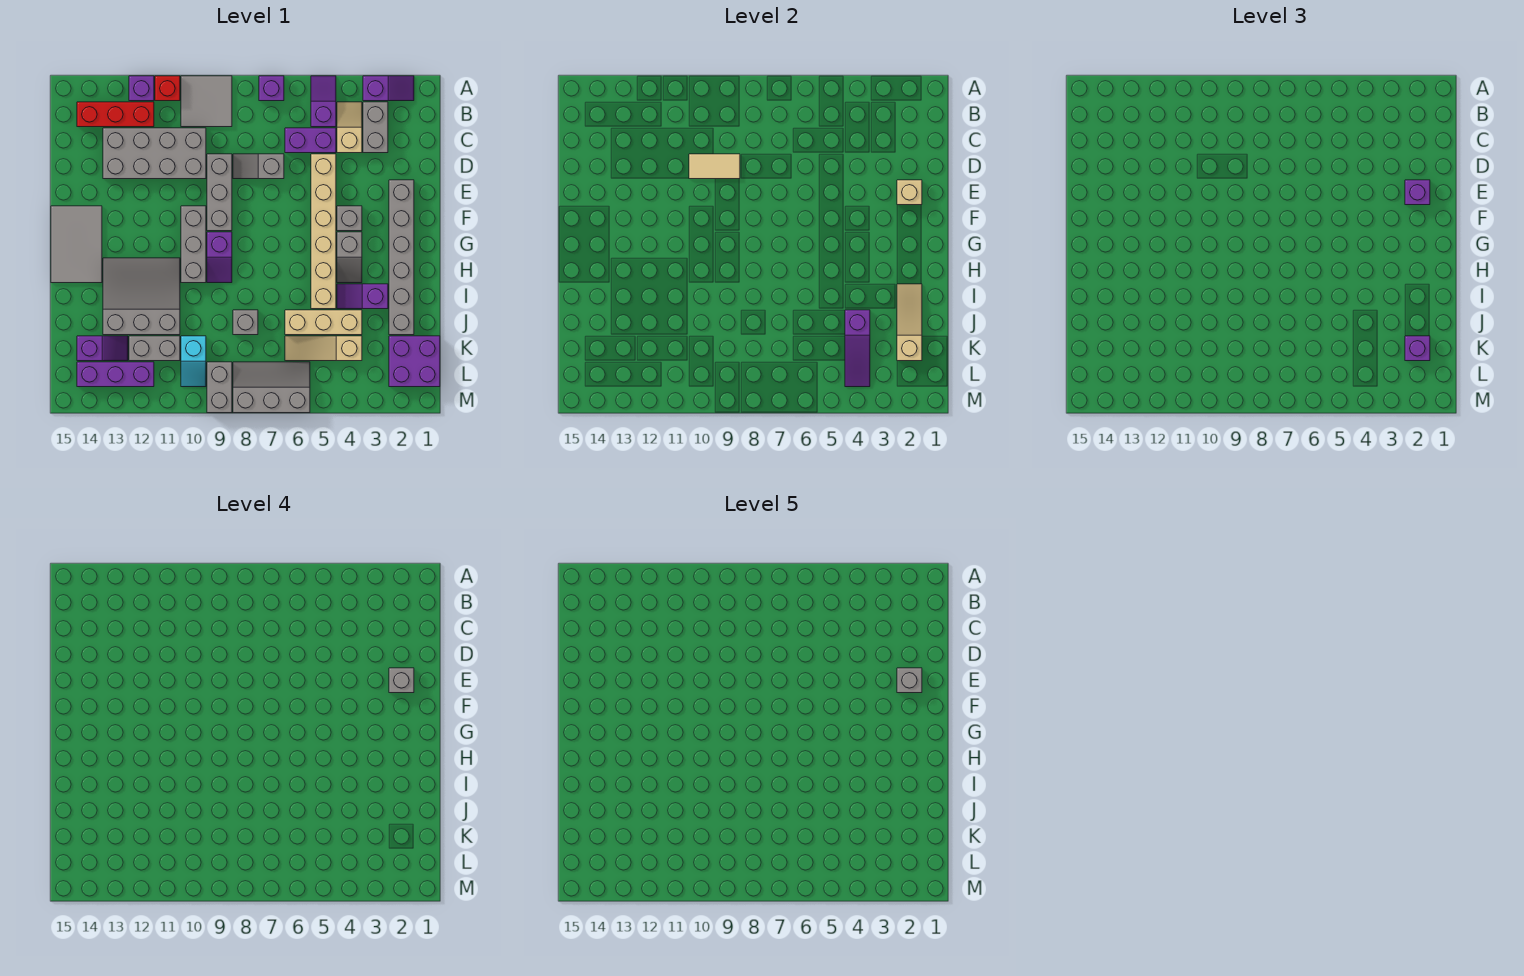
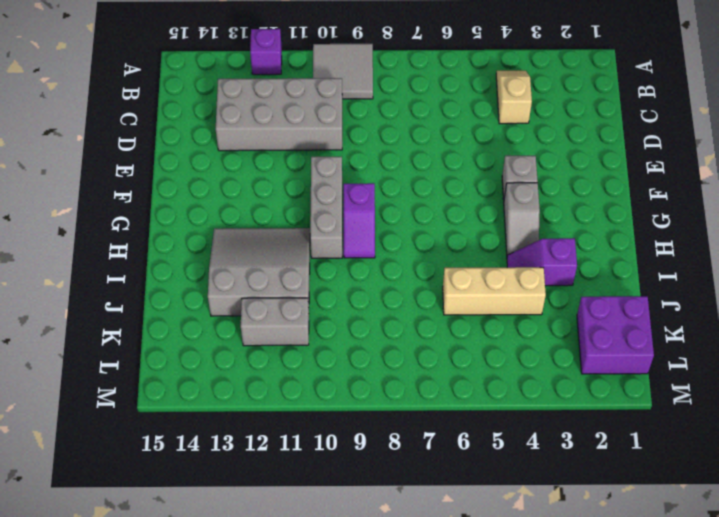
none -> purple slope A2:A3 level 1 top 3
none -> purple slope A5:B5 level 1 top B
none -> purple brick A7 level 1
none -> red brick A11 level 1

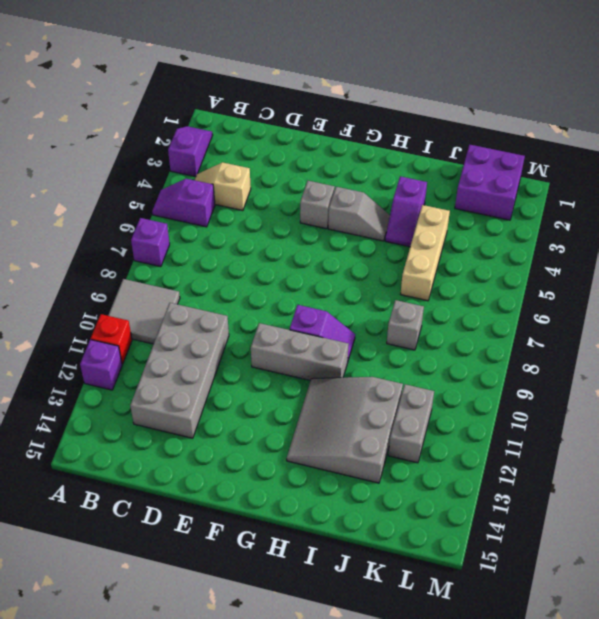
none -> grey brick B3:C3 level 1
none -> red brick B12:B14 level 1
none -> purple brick C5:C6 level 1
none -> tan brick D5:I5 level 1

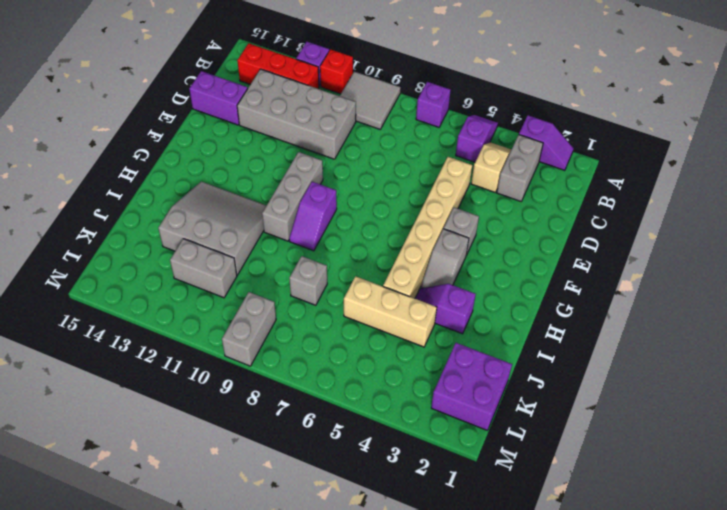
purple brick D14:D15 level 1 -> purple brick C5:C6 level 1
none -> grey slope D7:D8 level 1 top 7
none -> grey brick D9:F9 level 1
none -> grey brick E2:J2 level 1
none -> grey tile F14:H15 level 1

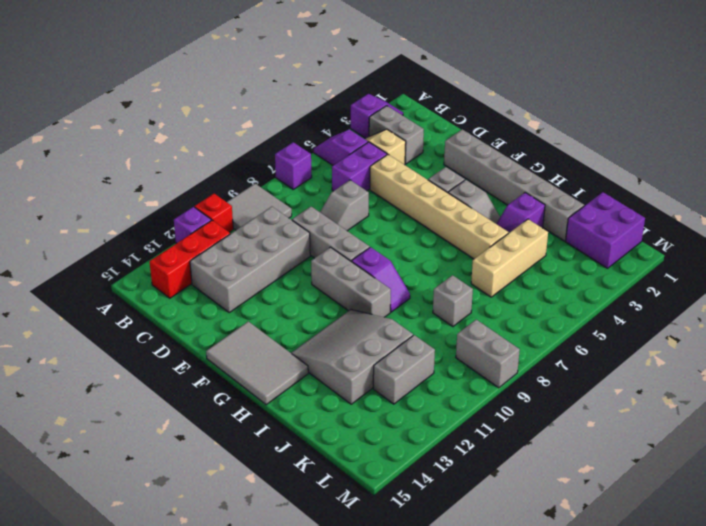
none -> tan slope K4:K6 level 1 top 4
none -> cyan slope K10:L10 level 1 top K
none -> purple slope K13:K14 level 1 top 14
none -> grey slope L6:M8 level 1 top M

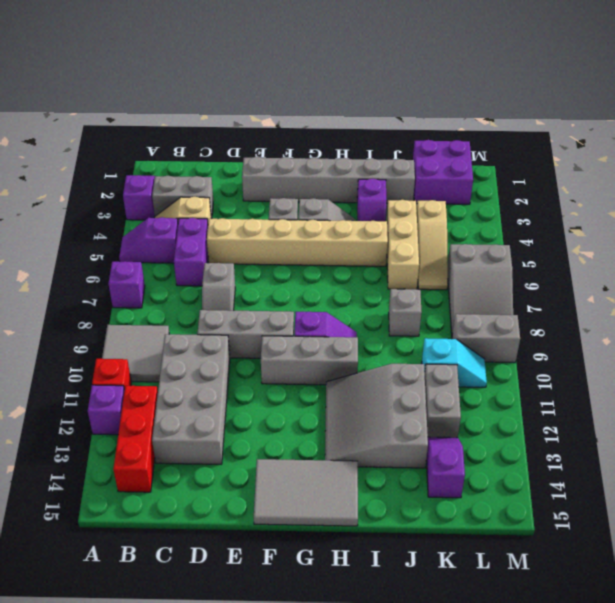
grey slope L6:M8 level 1 top 6 -> grey slope L6:M8 level 1 top M
none -> purple brick L12:L14 level 1
none -> tan tile D9:D10 level 2
none -> tan brick E2 level 2
none -> tan slope I2:K2 level 2 top K

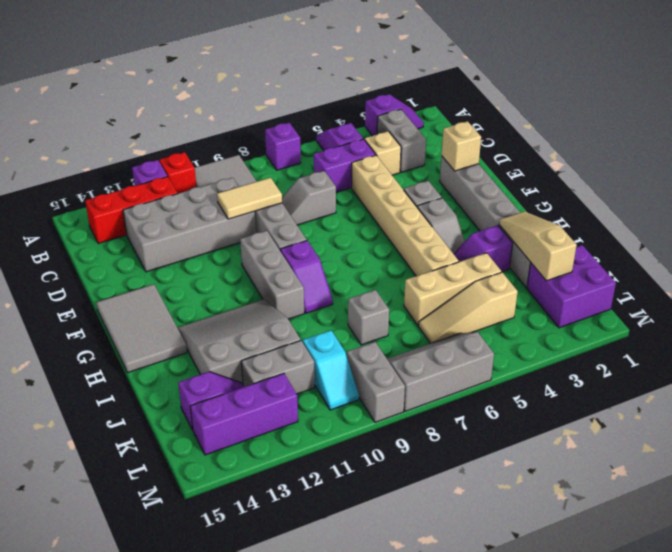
none -> purple slope J4:L4 level 2 top J
none -> purple brick E2 level 3
none -> purple brick K2 level 3
none -> grey brick E2 level 4

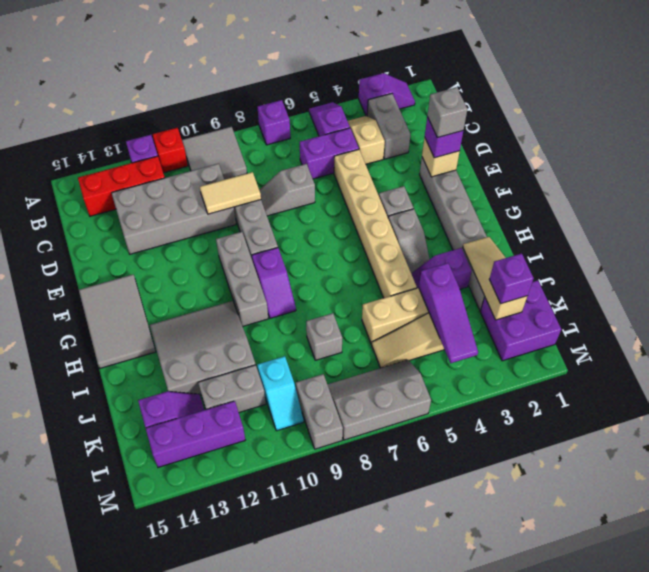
none -> grey brick E2 level 5

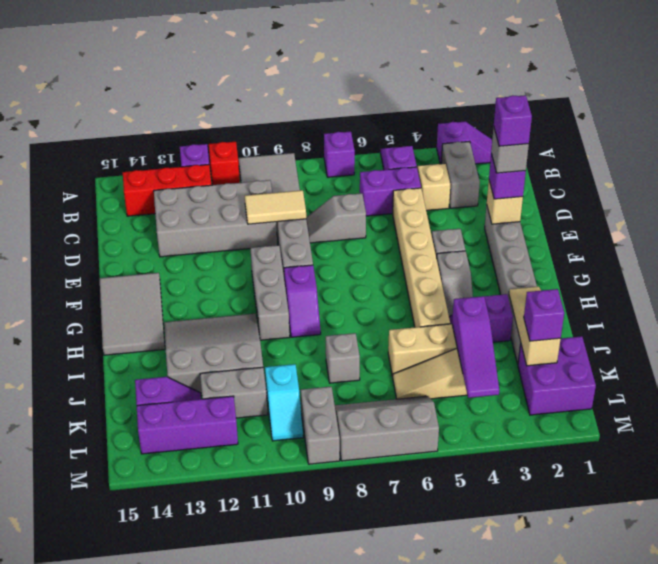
purple brick E2 level 5 -> grey brick E2 level 5

